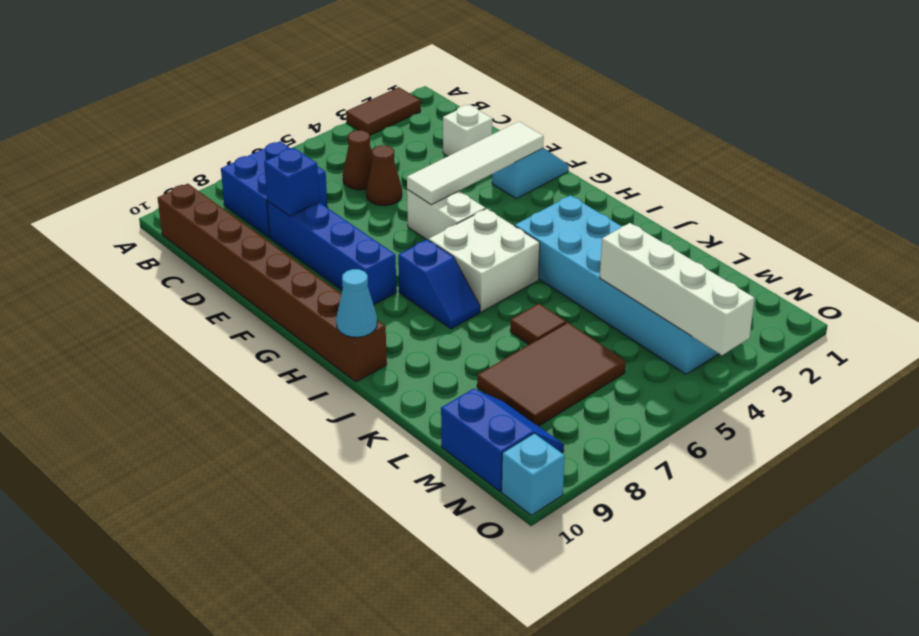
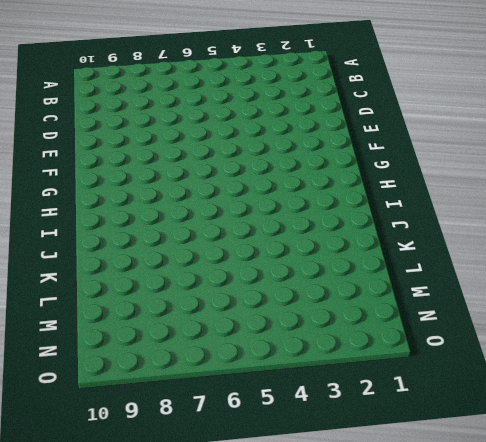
none -> brown tile A2:A3 level 1
none -> blue brick B7:C8 level 1
none -> brown brick B10:I10 level 1

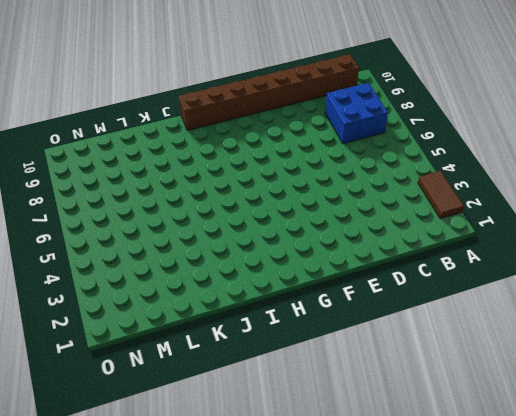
none -> brown cone C5 level 1
none -> white brick D2 level 1
none -> brown cone D5 level 1

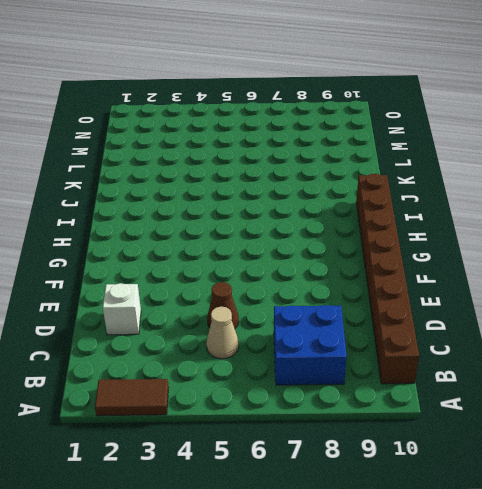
tan cone C5 level 1 -> brown cone C5 level 1
none -> blue brick D8:G8 level 1
none -> cyan slope F1:F2 level 1 top 2
none -> white brick F5:G5 level 1

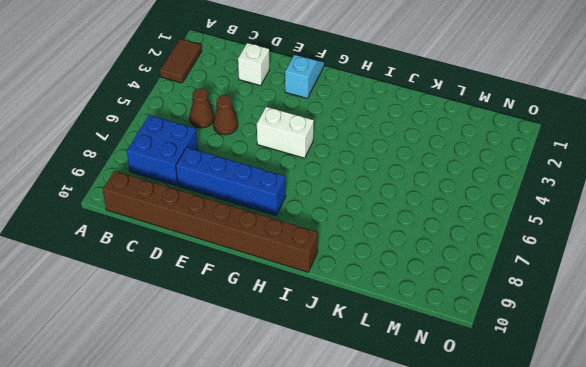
none -> white brick H5:I6 level 1
none -> blue slope H7:I7 level 1 top H
none -> cyan brick I3:N4 level 1

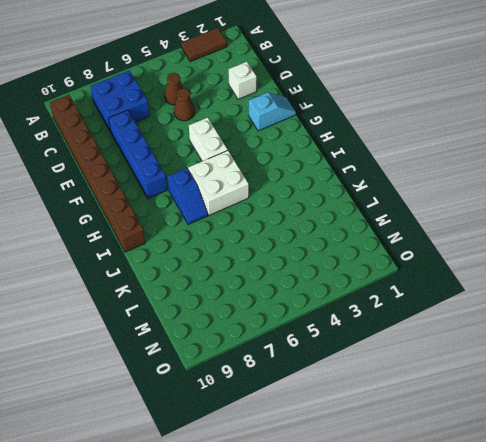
none -> cyan brick I3:N4 level 1
none -> brown tile K6 level 1
none -> brown tile L6:M8 level 1

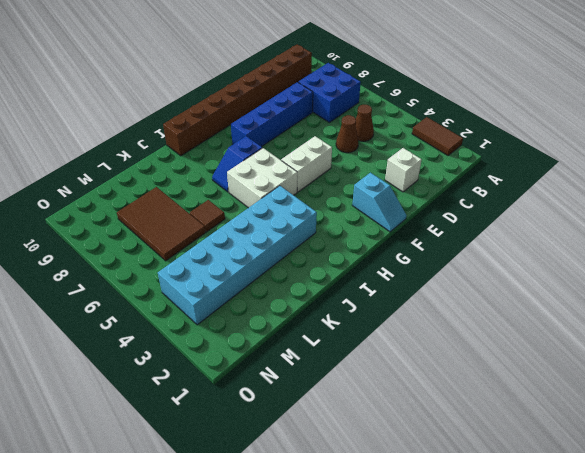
none -> blue slope M9:N10 level 1 top 10
none -> cyan brick O10 level 1
none -> blue brick D8 level 2

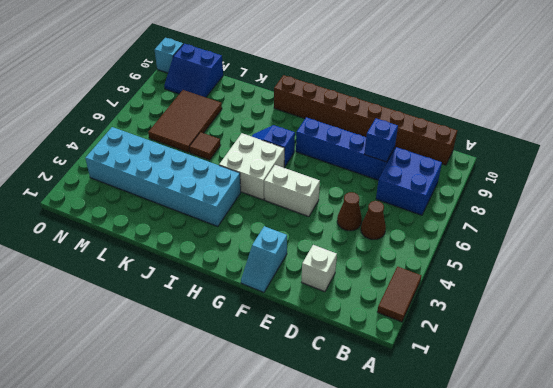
none -> white tile F2:F5 level 2
none -> cyan cone I10 level 2
none -> white brick L4:O4 level 2

